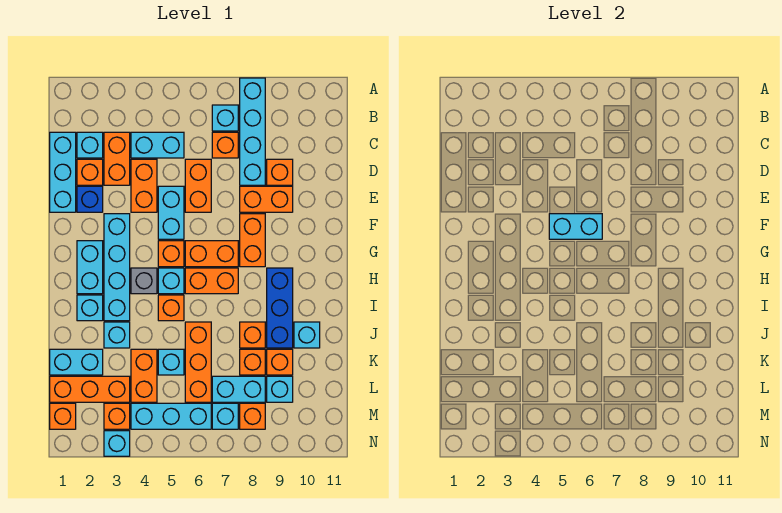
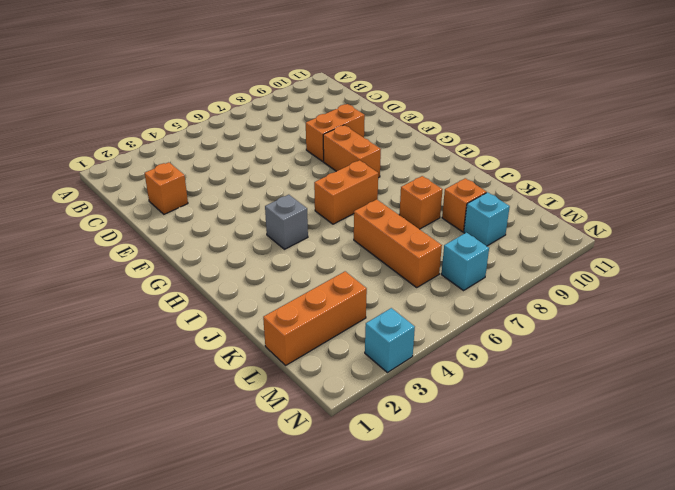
none -> cyan brick A8:D8 level 1
none -> cyan brick B7 level 1
none -> cyan brick C1:E1 level 1
none -> cyan brick C2 level 1

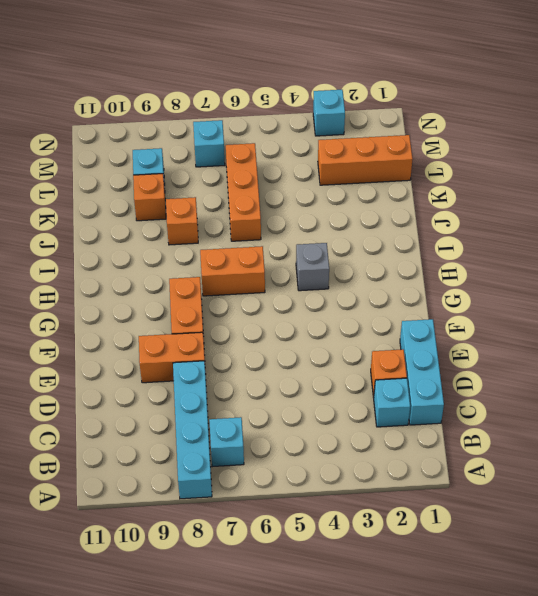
none -> orange brick C3:D3 level 1
none -> cyan brick C4:C5 level 1
none -> orange brick C7 level 1
none -> orange brick D4:E4 level 1

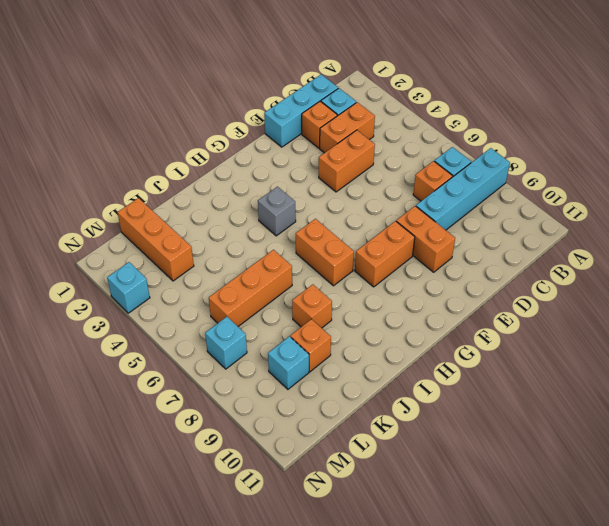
none -> cyan brick C4:C5 level 1
none -> orange brick D6:E6 level 1
none -> orange brick D9 level 1
none -> blue brick E2 level 1

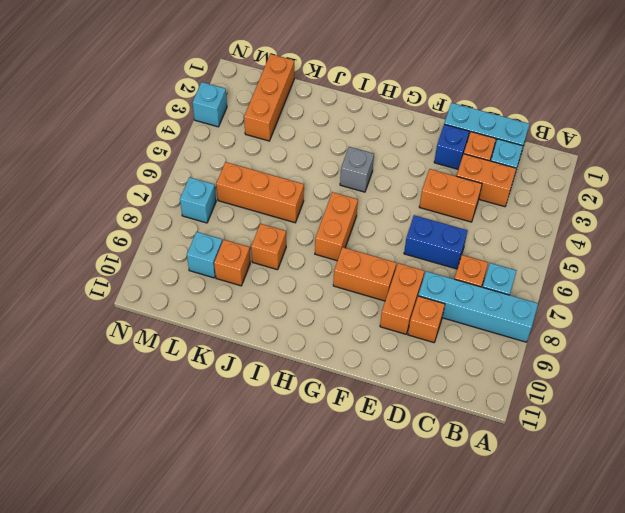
blue brick D6:E6 level 1 -> orange brick D6:E6 level 1
none -> cyan brick C4:C5 level 1
none -> cyan brick E5:F5 level 1
none -> cyan brick F3:I3 level 1
none -> cyan brick G2:H2 level 1

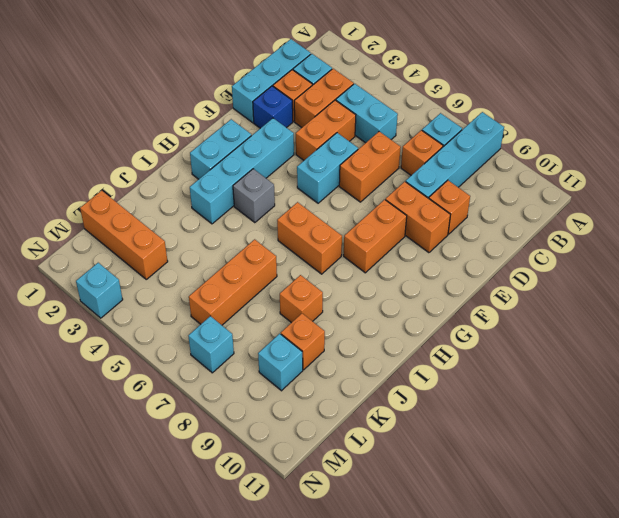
none -> orange brick G5 level 1
none -> orange brick G6:G7 level 1
none -> cyan brick H5 level 1
none -> blue brick H9:J9 level 1

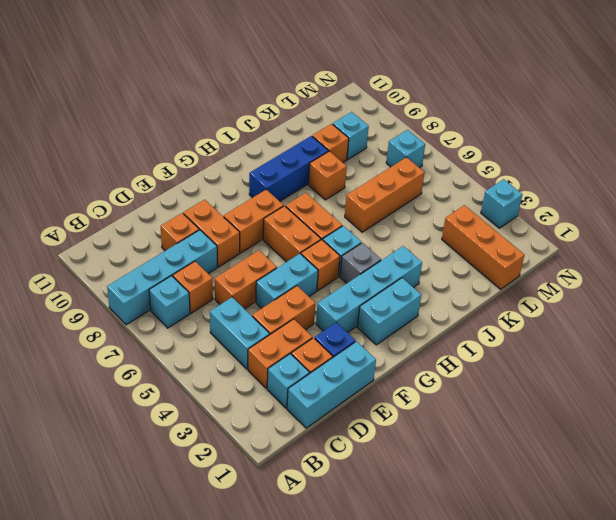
none -> cyan brick I2 level 1
none -> orange brick I5 level 1
none -> cyan brick J3 level 1
none -> cyan brick J10 level 1

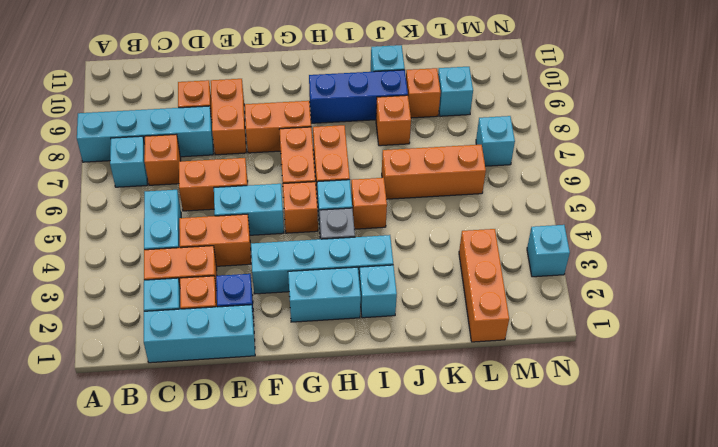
none -> cyan brick J3 level 1
none -> cyan brick K1:K2 level 1
none -> orange brick K4:L4 level 1
none -> cyan brick K5 level 1

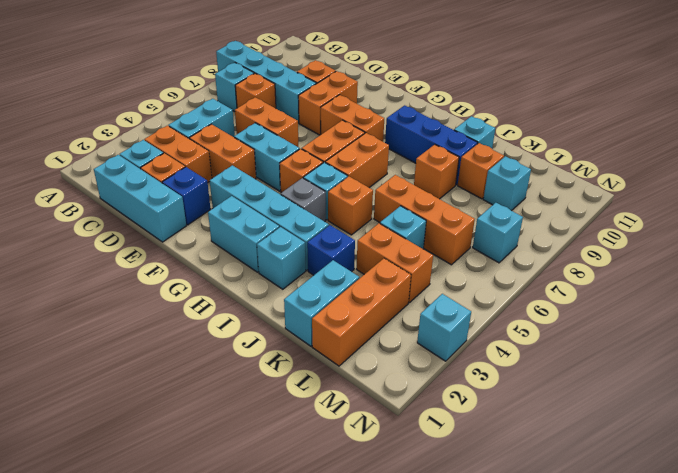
blue brick J3 level 1 -> cyan brick J3 level 1
none -> orange brick K8 level 1
none -> cyan brick L7:L8 level 1
none -> orange brick M1 level 1
none -> orange brick M3 level 1

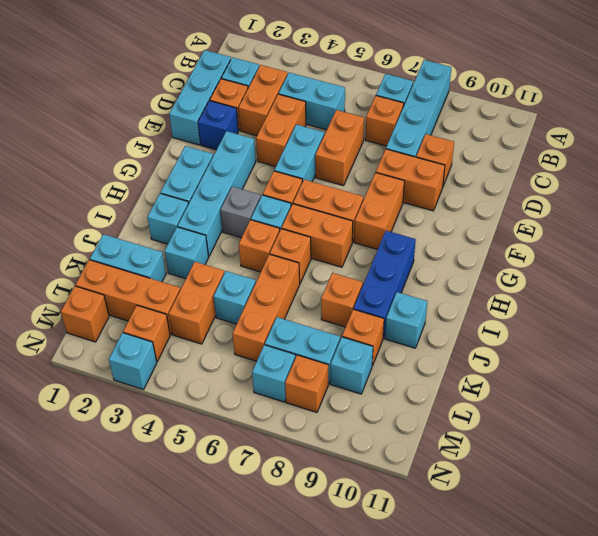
orange brick I6 level 1 -> orange brick K8 level 1
none -> cyan brick M4:M6 level 1
none -> cyan brick F5:F6 level 2

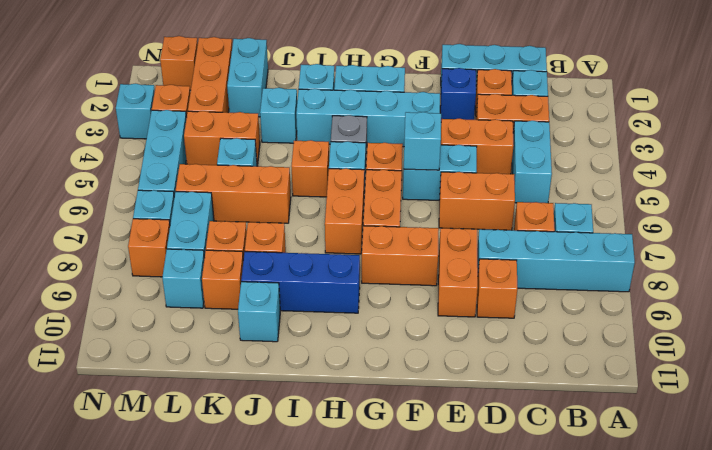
cyan brick F5 level 2 -> cyan brick F5:F6 level 2

